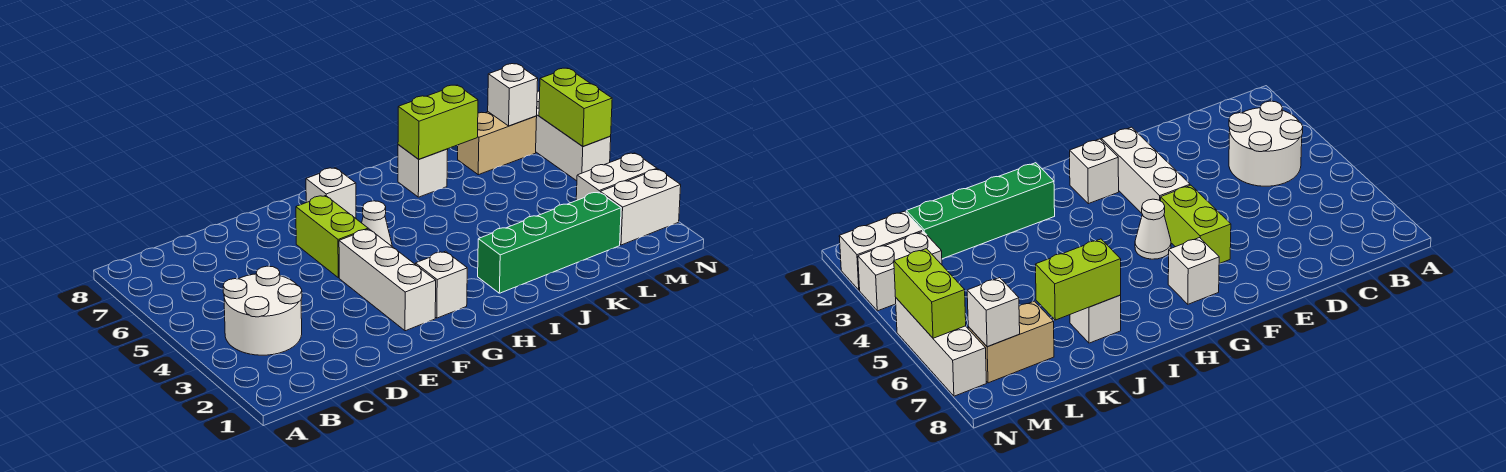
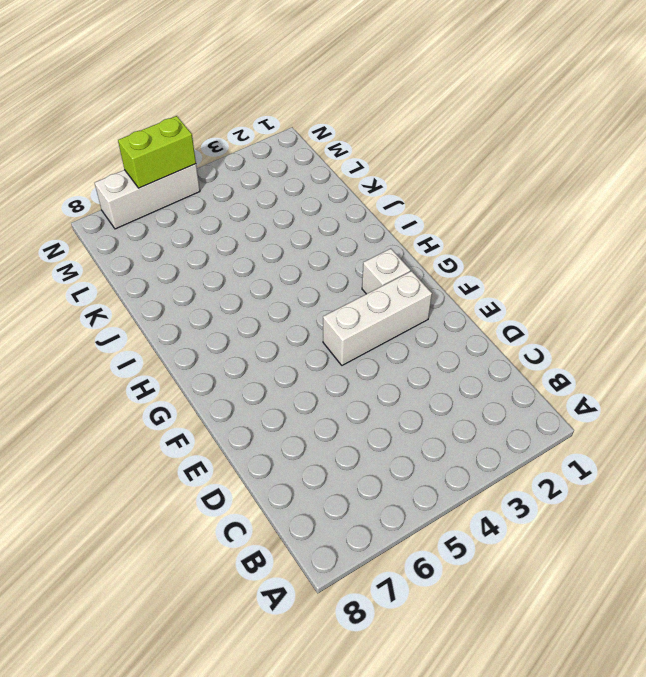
none -> white round brick B3:C4 level 1
none -> lime brick F5:F6 level 1
none -> white cone G5 level 1

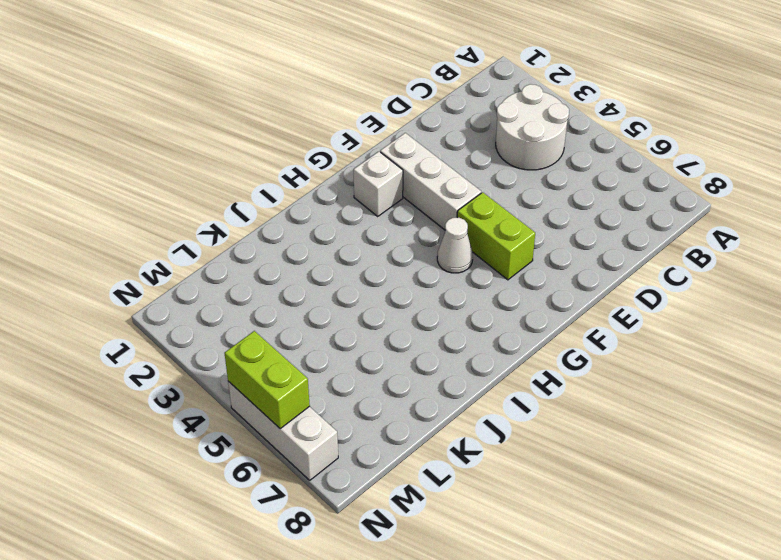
none -> white brick G7 level 1
none -> green brick I2:L2 level 1
none -> white brick J7 level 1

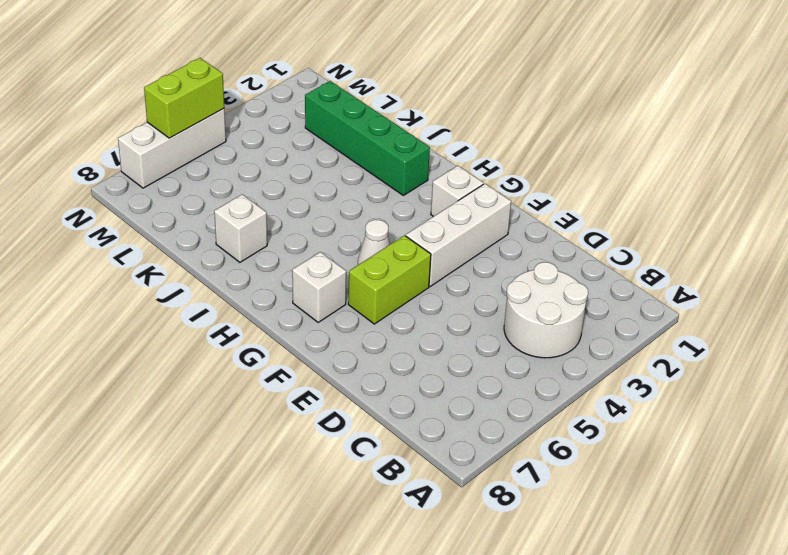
none -> tan brick L7:M7 level 1
none -> white brick M2:N2 level 1
none -> white brick M3:N3 level 1

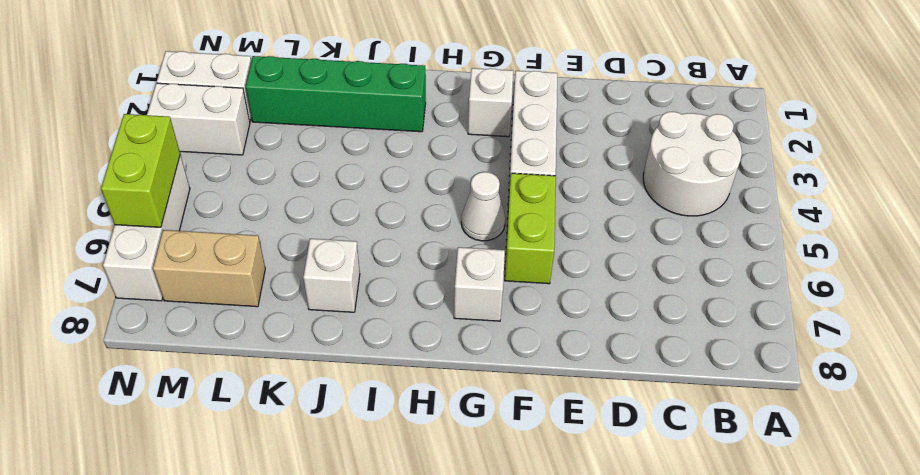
none -> lime brick J7:K7 level 2
none -> white brick M7 level 2

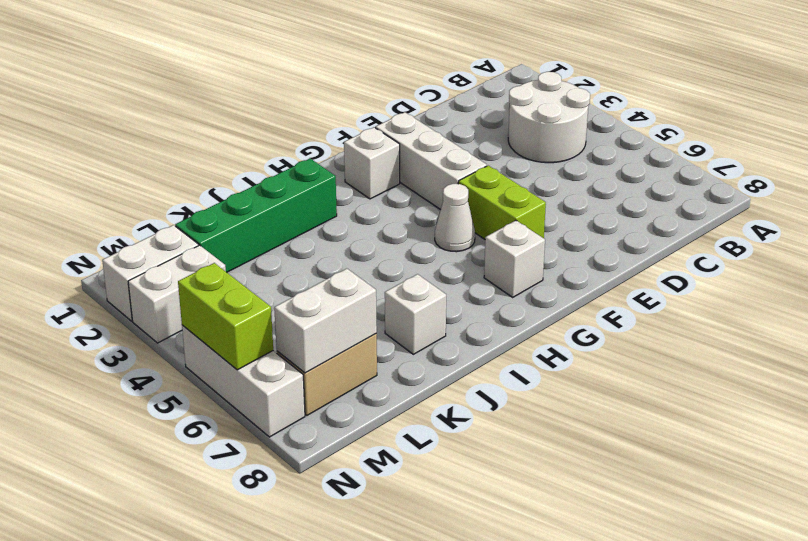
white brick L7:M7 level 2 -> white brick M7 level 2
none -> lime brick J7:K7 level 2

